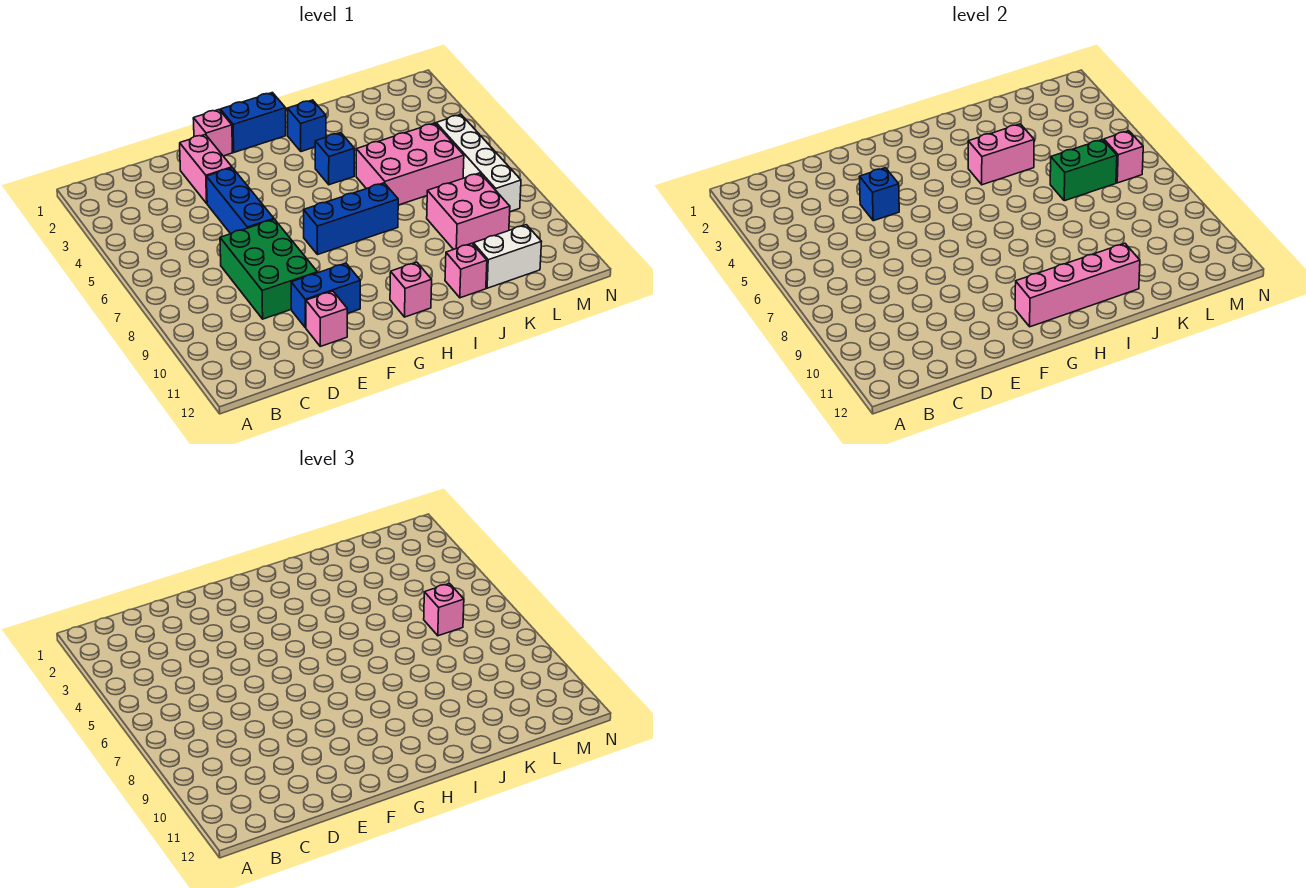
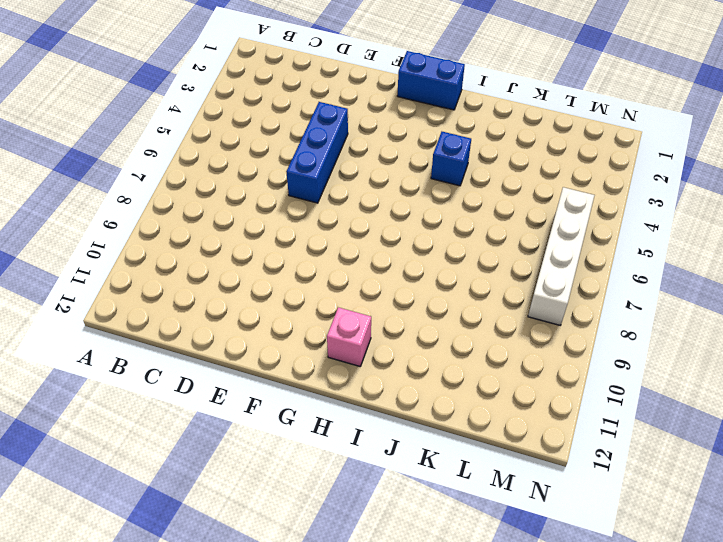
none -> green brick D7:E9 level 1
none -> pink brick E2:E3 level 1
none -> blue brick E10:F10 level 1

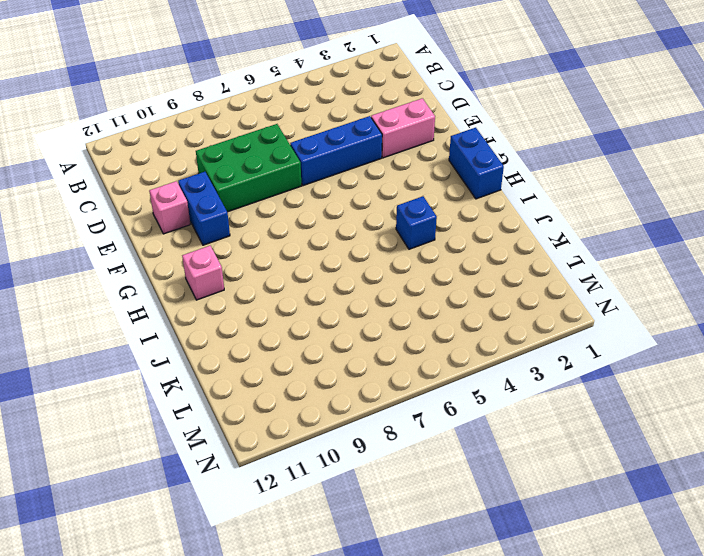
none -> pink brick F1 level 1
none -> blue brick G7:I7 level 1
none -> blue brick I2 level 1

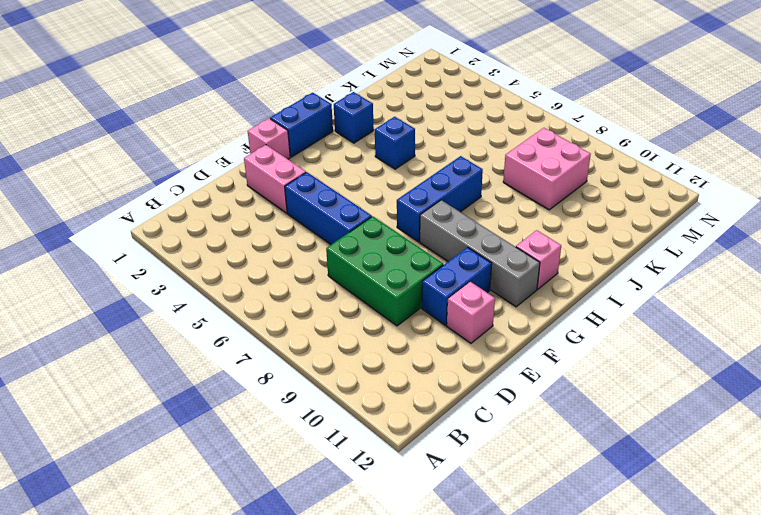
grey brick G8:G11 level 1 -> none
none -> pink brick J5:L6 level 1
none -> pink brick J11 level 1
none -> white brick K11:L11 level 1

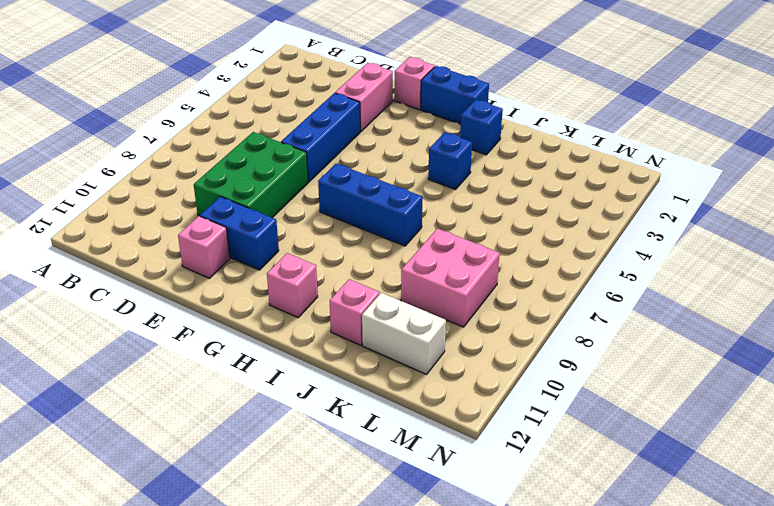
none -> pink brick J5:L6 level 1
none -> white brick M5:M8 level 1
none -> blue brick E4 level 2

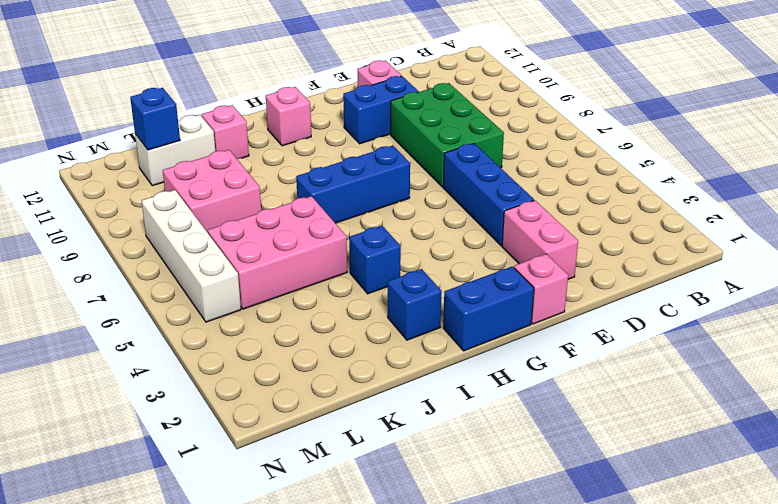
blue brick L11 level 2 -> blue brick E4 level 2
none -> pink brick G11:J11 level 2
none -> pink brick I4:J4 level 2
none -> green brick K6:L6 level 2

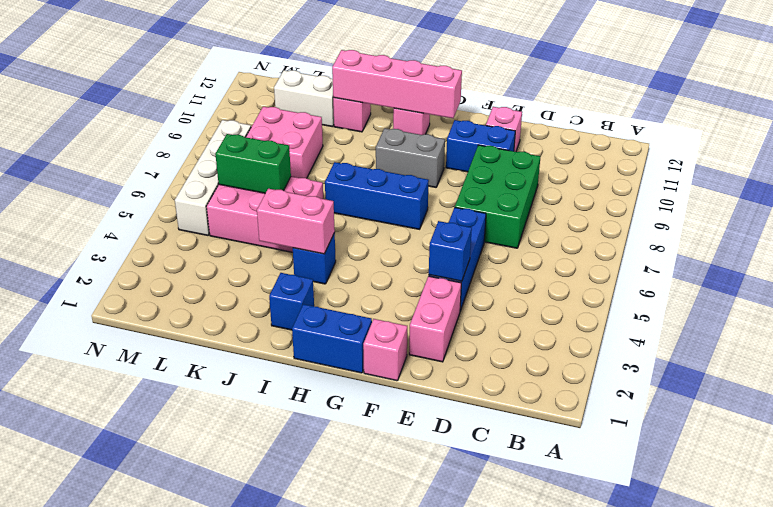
grey brick G9:H9 level 1 -> none
none -> pink brick M6 level 2
none -> pink brick L6 level 3

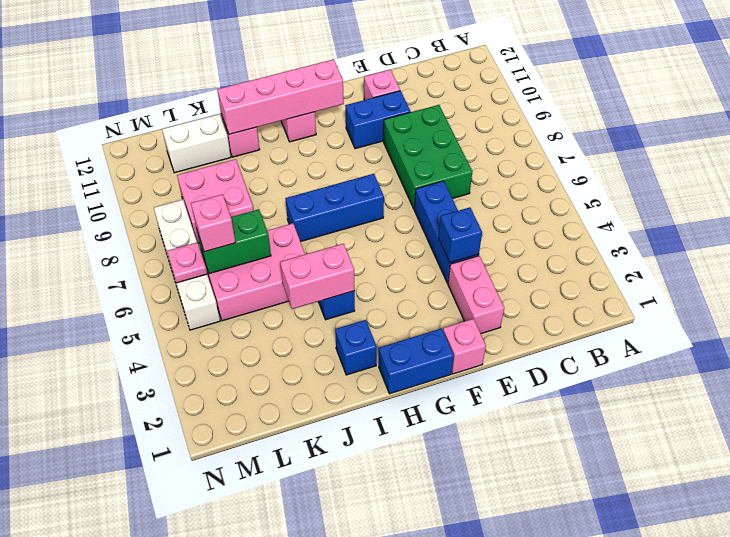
pink plate M6 level 2 -> pink brick M6 level 2

